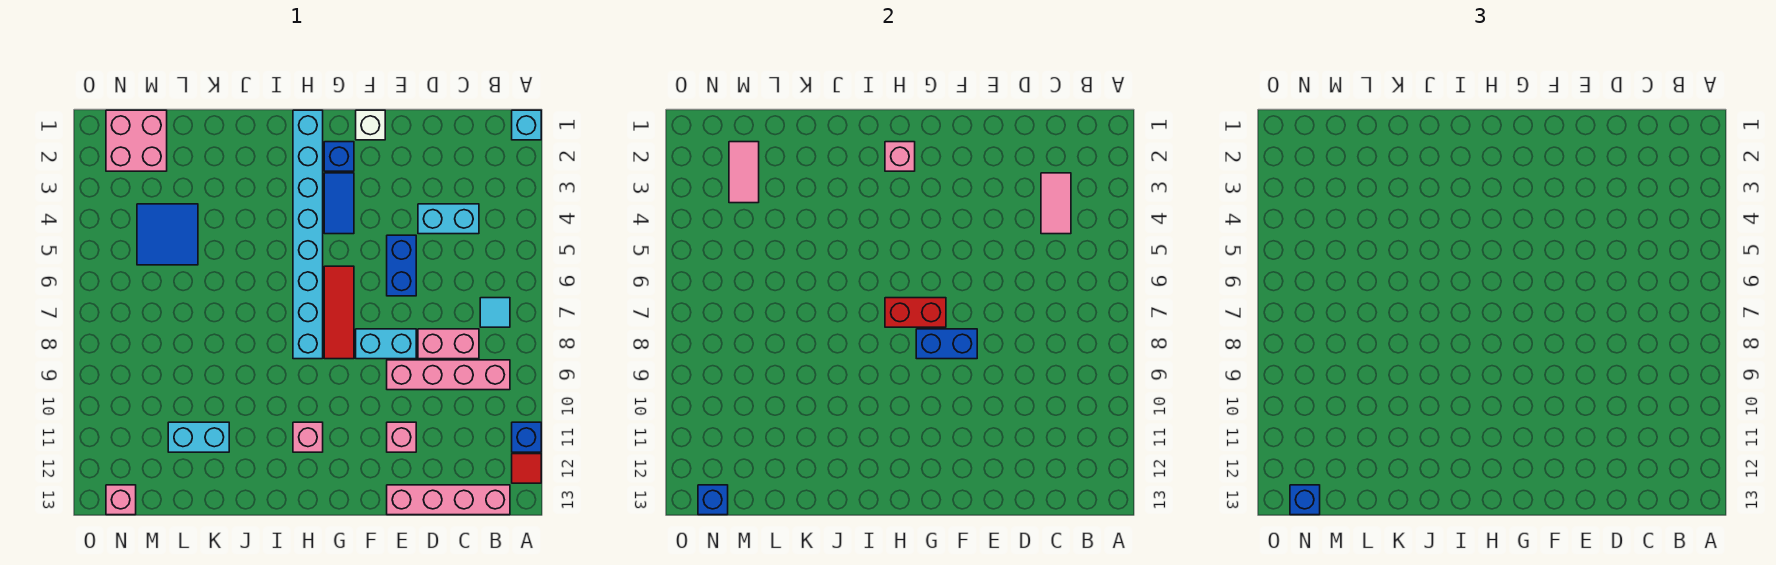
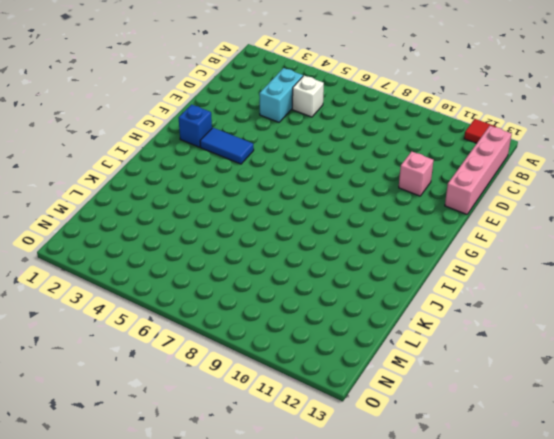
white brick C5 level 1 -> white brick F1 level 1
none -> cyan brick A1 level 1
none -> blue brick A11 level 1
none -> cyan tile B7 level 1

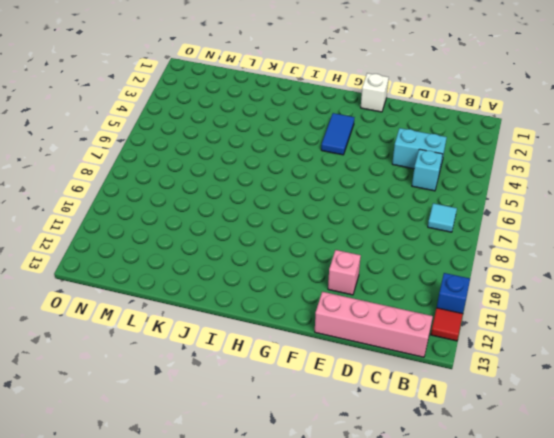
cyan brick C5 level 1 -> cyan brick A1 level 1
none -> pink brick B9:E9 level 1
none -> pink brick C8:D8 level 1
none -> blue brick E5:E6 level 1

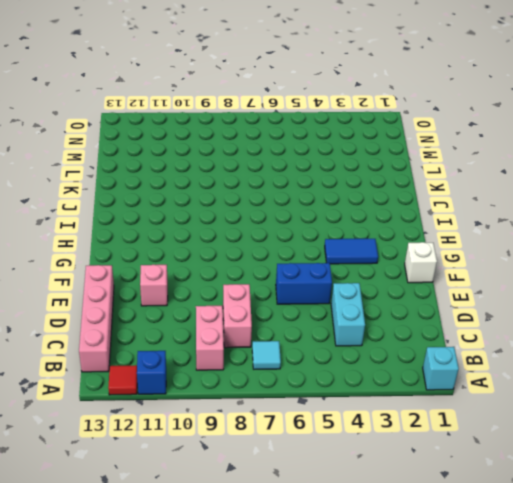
pink brick B9:C9 level 1 -> pink brick B9:E9 level 1
none -> cyan brick E8:F8 level 1
none -> blue brick G2 level 1
none -> red tile G6:G8 level 1

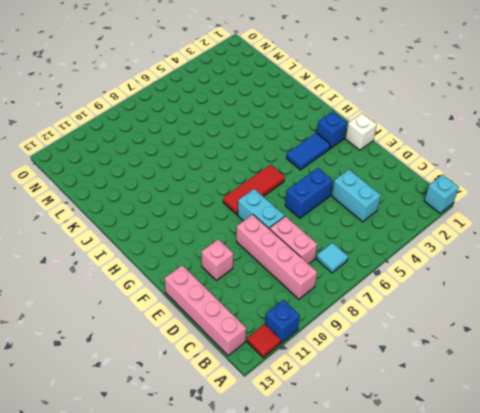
none -> cyan brick H1:H8 level 1
none -> pink brick H11 level 1
none -> cyan brick K11:L11 level 1

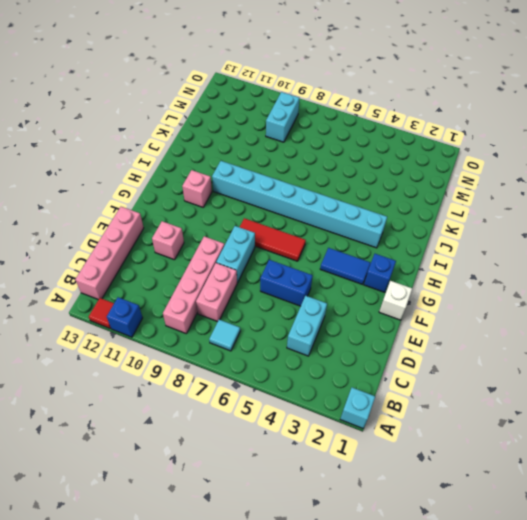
cyan brick I3:I10 level 1 -> cyan brick H1:H8 level 1
cyan brick M9:N9 level 1 -> cyan brick K11:L11 level 1
none -> blue tile L4:M5 level 1
none -> pink brick M1:N2 level 1
none -> pink brick N13 level 1

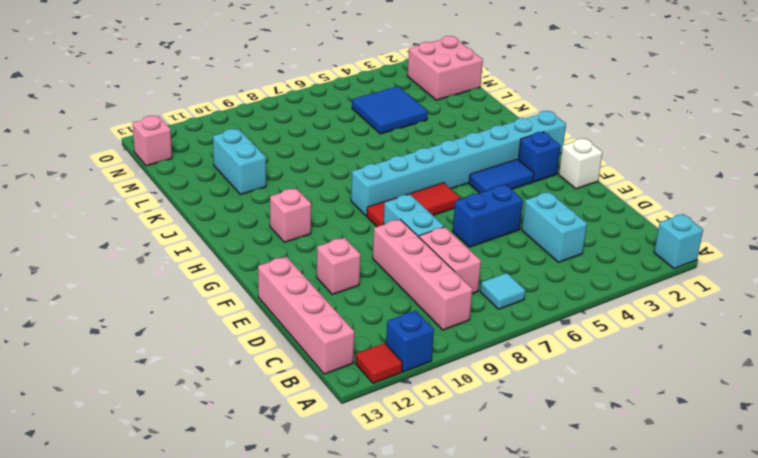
none -> pink tile C3:C4 level 2
none -> blue brick F8:G8 level 2
none -> red brick G7:H7 level 2

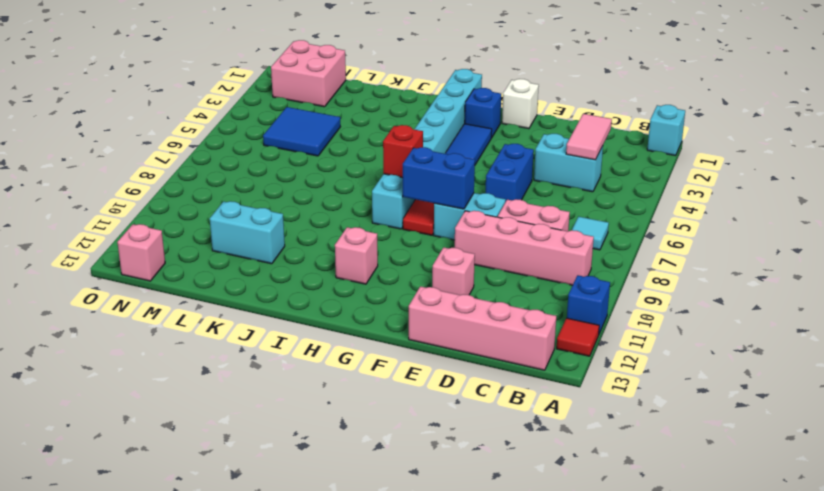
red brick H7 level 2 -> red brick G7:H7 level 2
none -> pink brick H2 level 2
none -> pink tile M2:M3 level 2
none -> blue brick N13 level 2

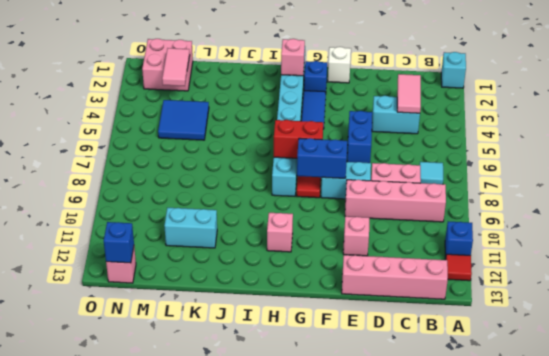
none -> blue brick N13 level 3

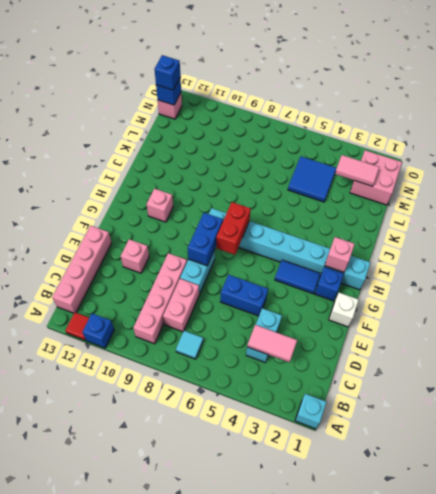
none -> red tile G6:G8 level 1
none -> cyan brick K11:L11 level 1

